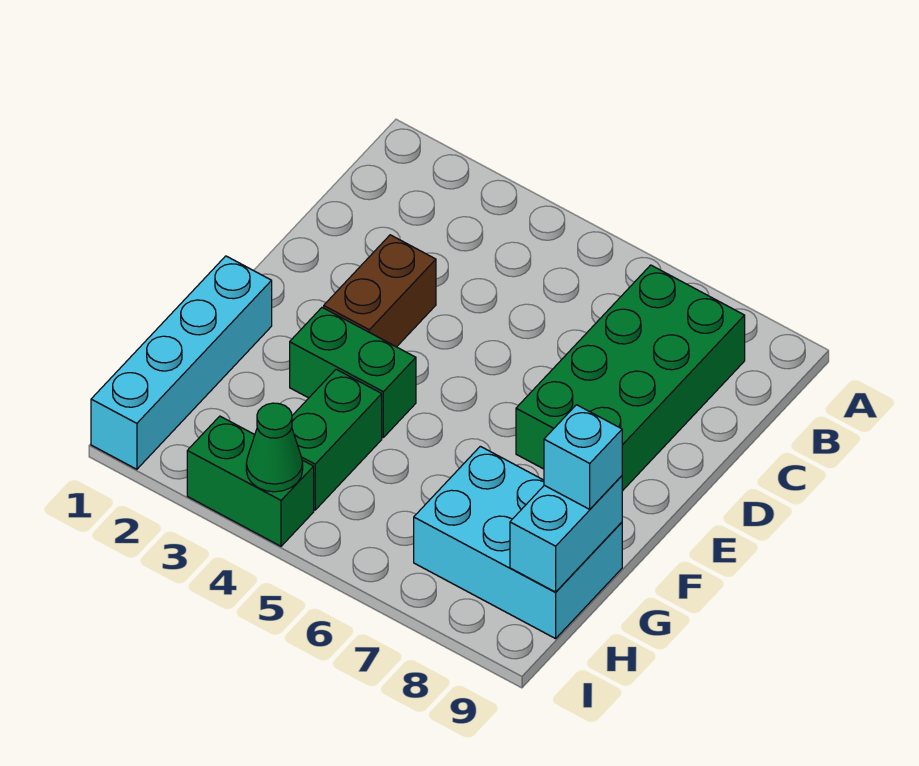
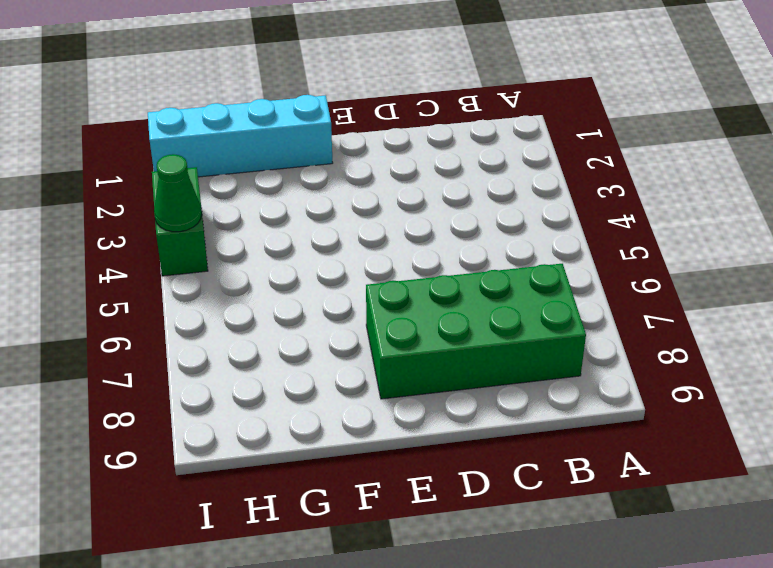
none -> brown brick D3:E3 level 1
none -> green brick F3:F4 level 1

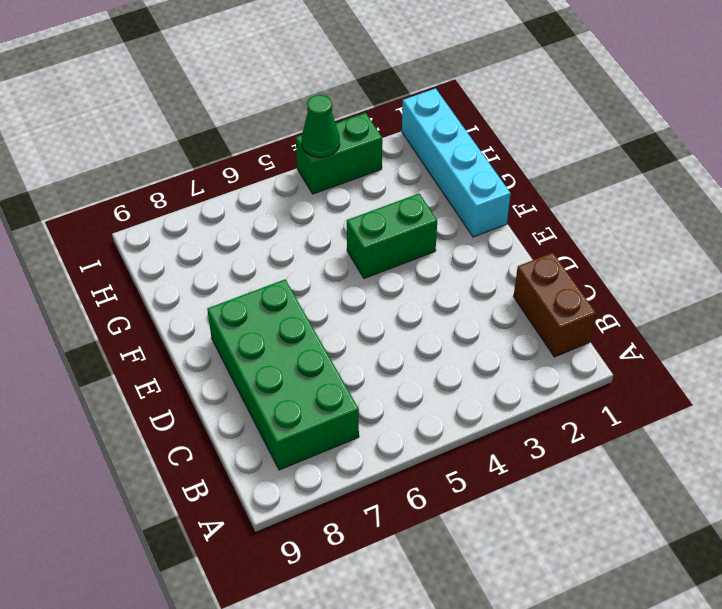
brown brick B1:C1 level 1 -> brown brick D3:E3 level 1
none -> green brick G4:H4 level 1
none -> cyan brick G7:H9 level 1

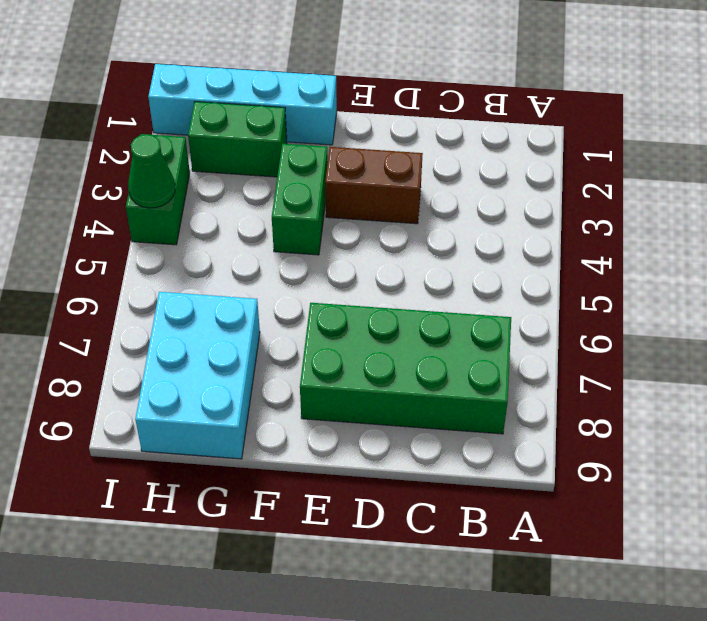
green brick G2:H2 level 1 -> green brick G4:H4 level 1
none -> cyan brick G9:H9 level 2
none -> cyan brick G9 level 3

